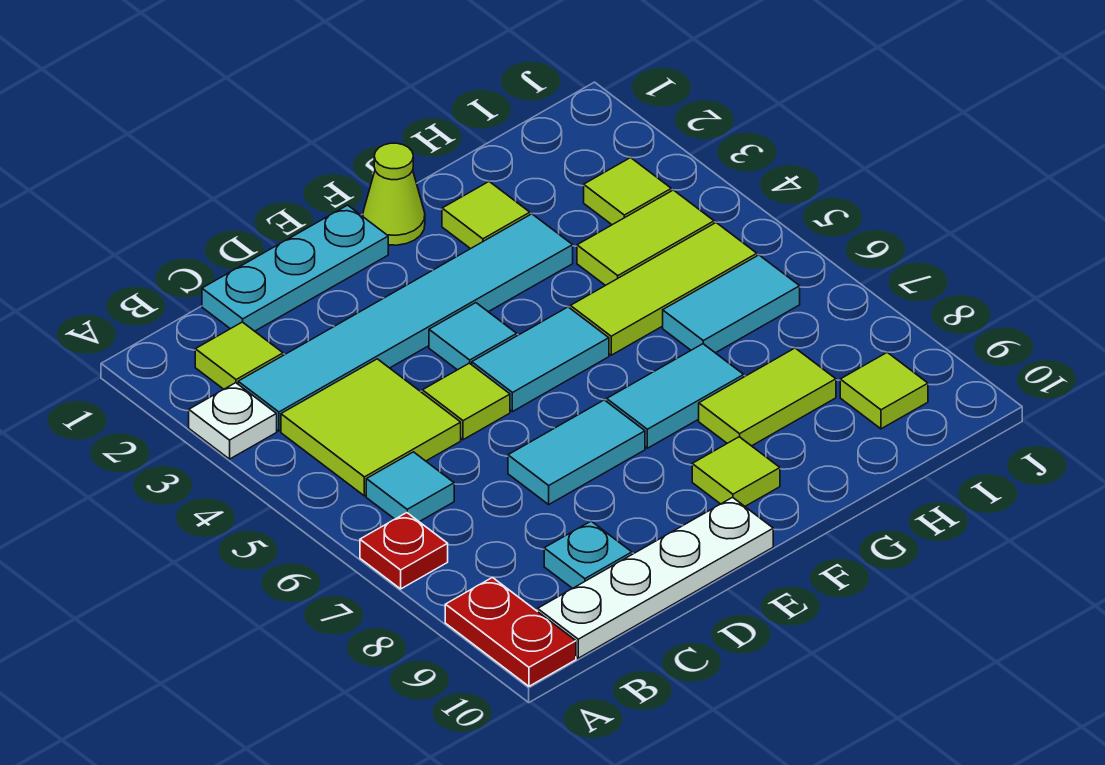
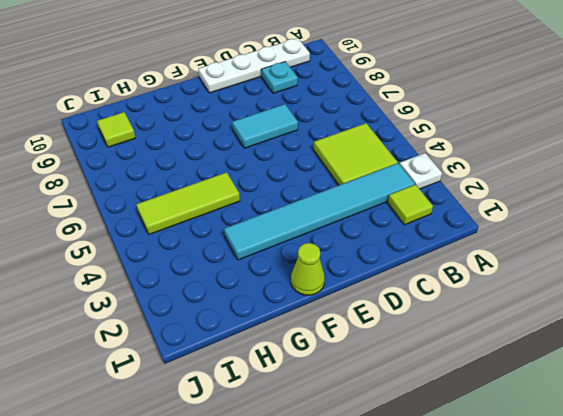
none -> red plate A7 level 1
none -> red plate A9:A10 level 1
none -> cyan tile B6 level 1

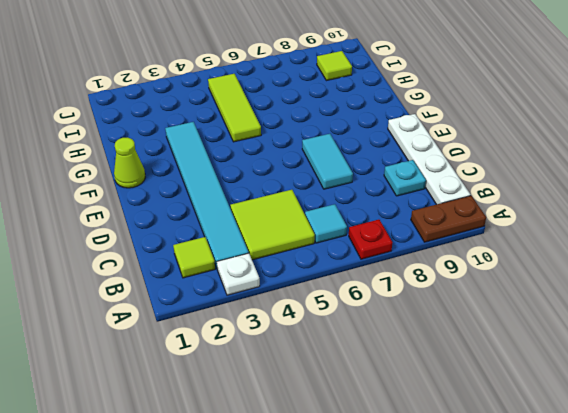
brown plate A9:A10 level 1 -> red plate A9:A10 level 1
none -> cyan plate C1:E1 level 1
none -> lime tile D5 level 1
none -> cyan tile E4 level 1

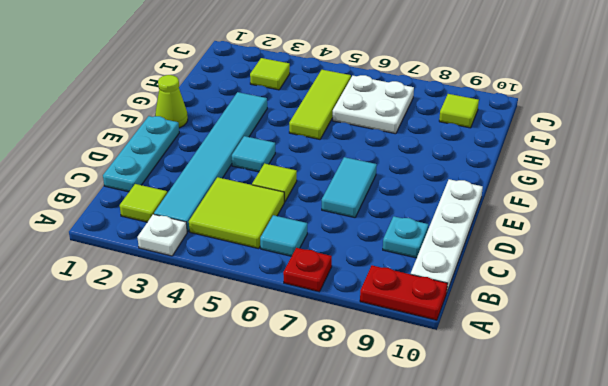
white plate H6:I7 level 1 -> cyan tile H6:I6 level 1
none -> cyan tile E5:F5 level 1
none -> cyan tile F7:G7 level 1
none -> lime tile F9 level 1

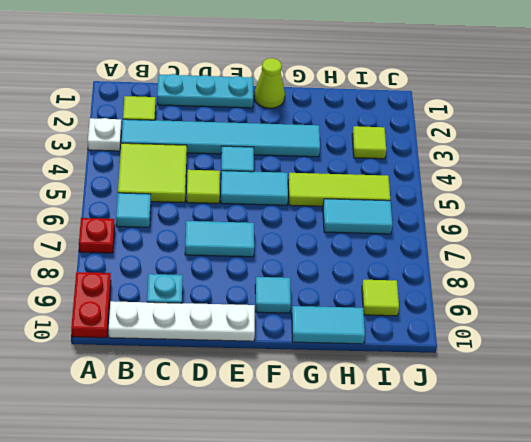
cyan tile F9 level 1 -> lime tile F9 level 1
cyan tile G10:H10 level 1 -> cyan tile F7:G7 level 1
none -> lime tile G2 level 1
none -> lime tile G8:H8 level 1
none -> lime tile H4:I4 level 1

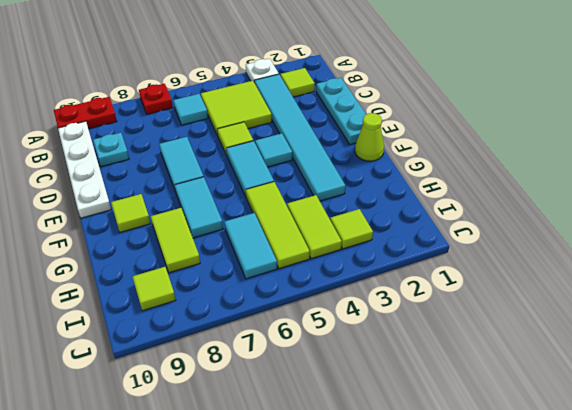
none -> lime tile G2 level 1

